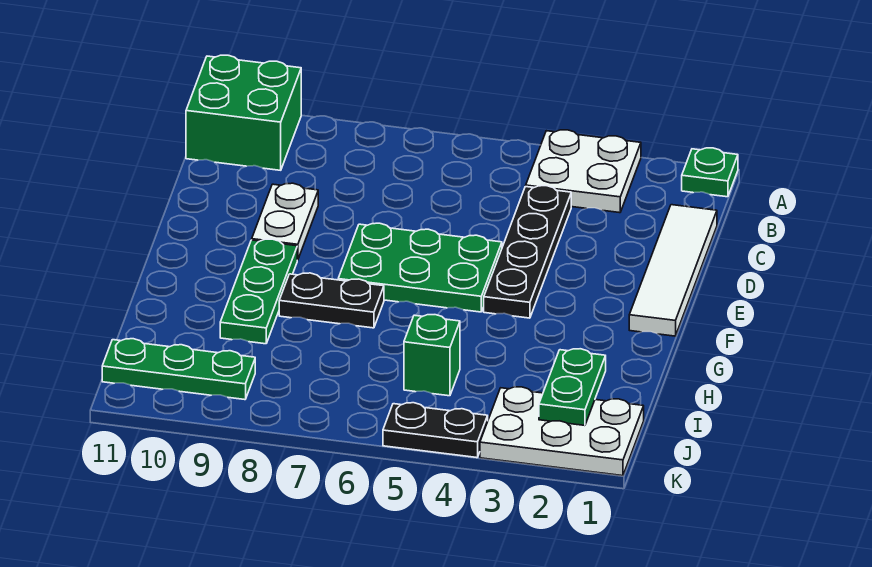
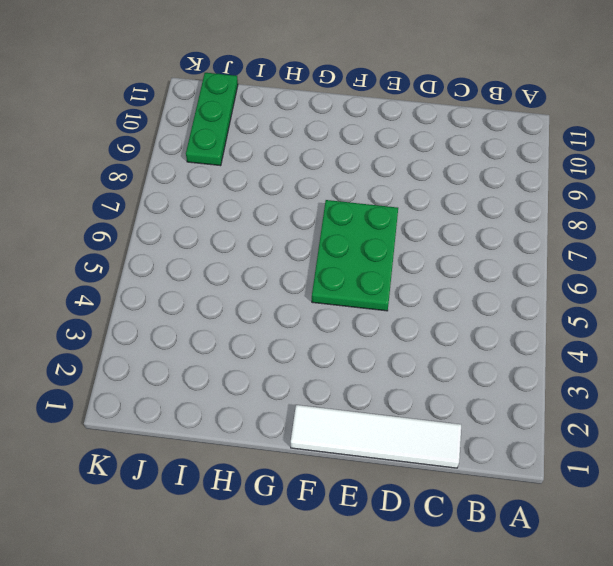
none -> green plate A1 level 1
none -> white plate A3:B4 level 1
none -> green brick A10:B11 level 1

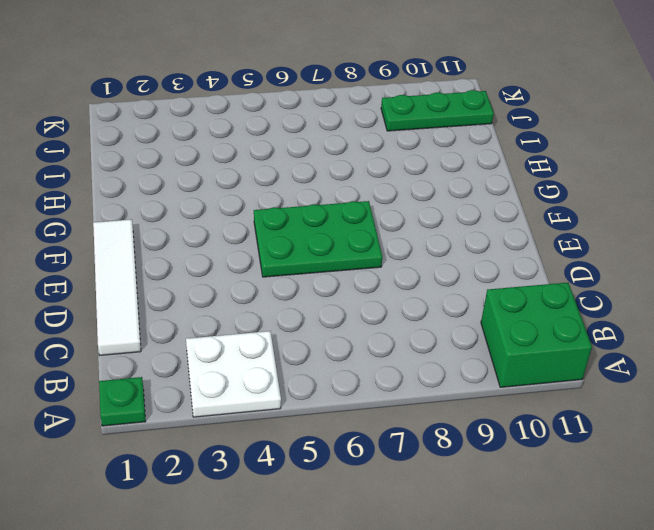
none -> black plate C4:F4 level 1
none -> white plate D9:E9 level 1
none -> green plate F9:H9 level 1

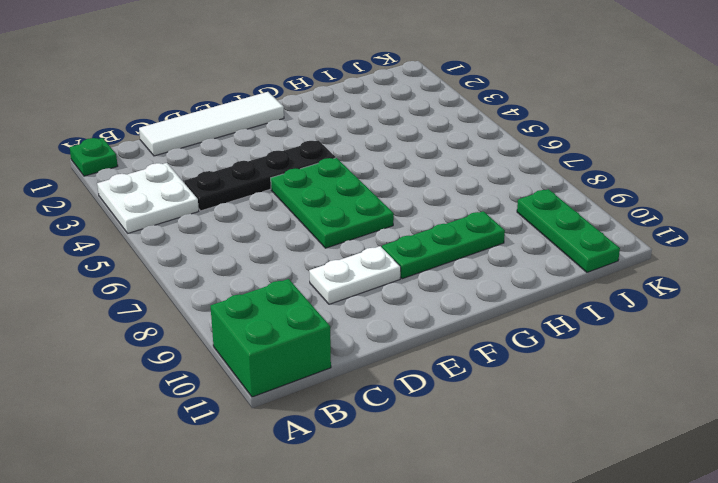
none -> black plate G7:G8 level 1
none -> green brick I5 level 1
none -> white plate J1:K3 level 1

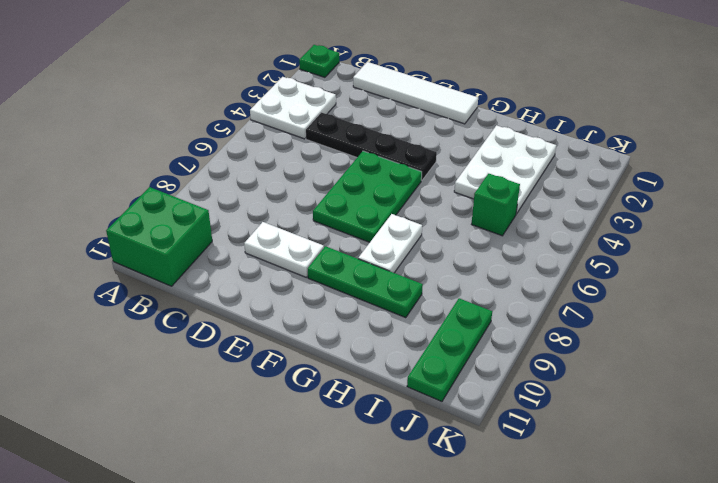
white plate G7:G8 level 1 -> black plate G7:G8 level 1
white plate H2:I4 level 1 -> white plate J1:K3 level 1
none -> black plate K4:K5 level 1
none -> green plate I2:J2 level 2

